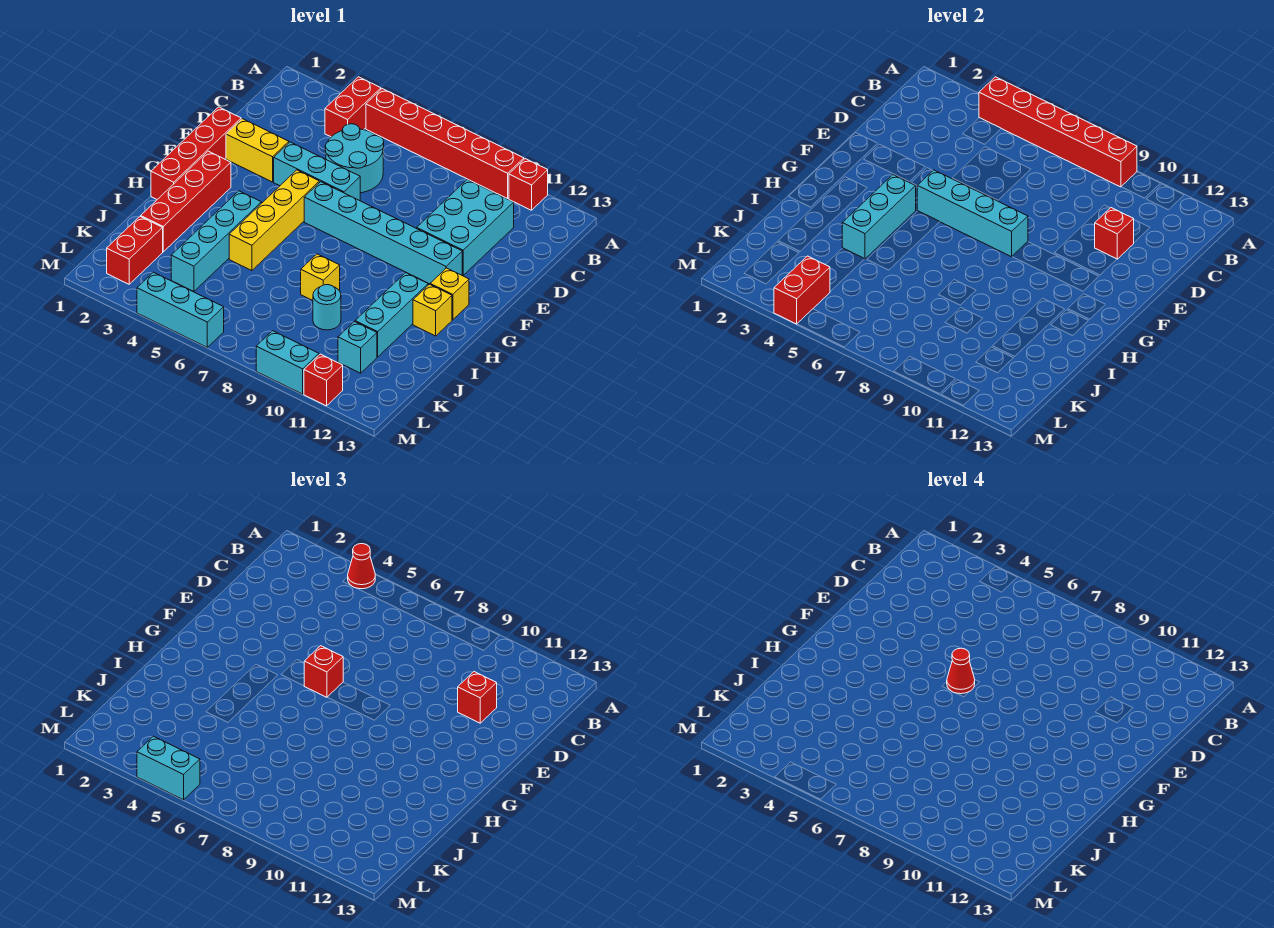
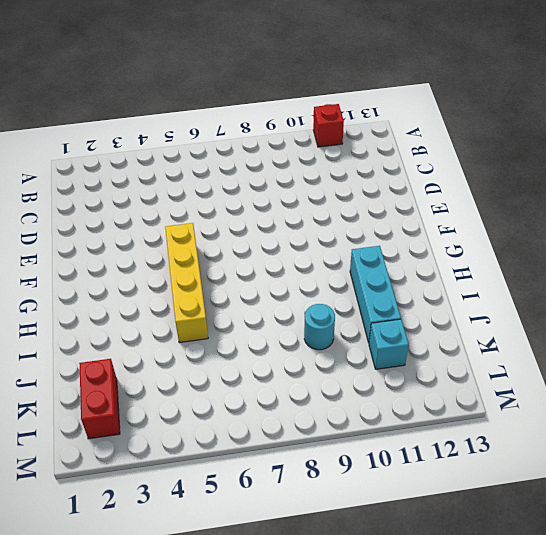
none -> red brick A4:B4 level 1
none -> red brick A5:A10 level 1
none -> cyan round brick C5:D6 level 1
none -> cyan brick C10:E11 level 1

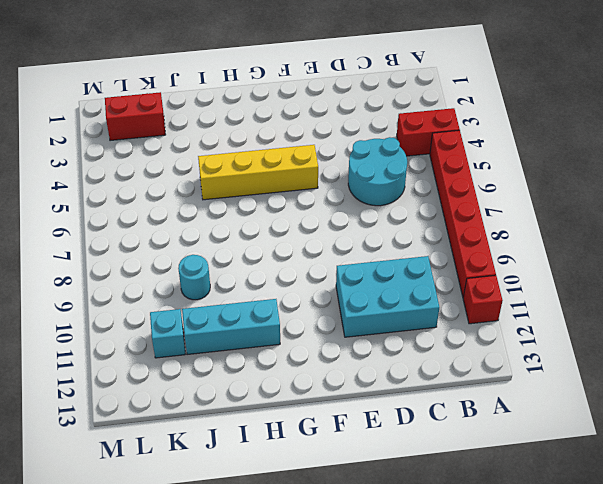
none -> red brick E1:H1 level 1
none -> yellow brick E2:E3 level 1
none -> cyan brick E4:E6 level 1
none -> cyan brick F6:F11 level 1

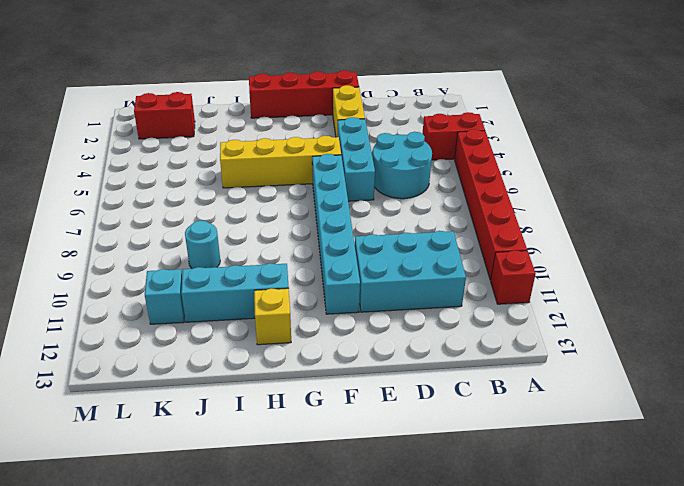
none -> red brick G2:J2 level 1
none -> yellow brick G12 level 1
none -> cyan brick H4:K4 level 1
none -> yellow brick I8 level 1

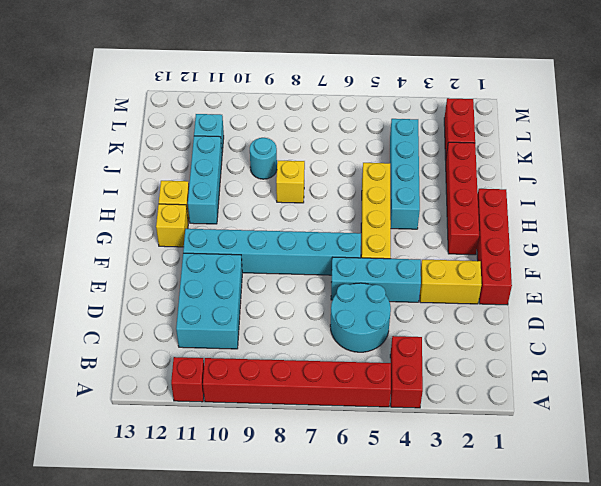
none -> cyan brick M4:M6 level 1
none -> cyan brick M9:M10 level 1
none -> red brick M11 level 1
none -> red brick A4:A9 level 2

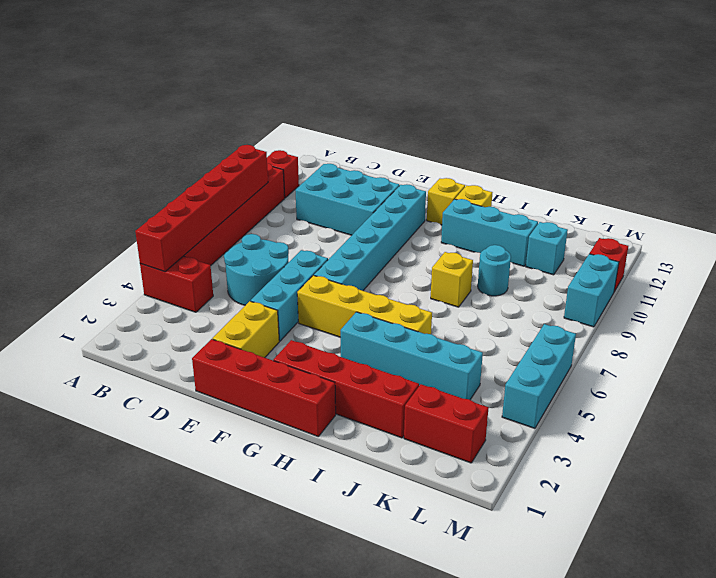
none -> red brick D11 level 2
none -> cyan brick F5:F8 level 2
none -> cyan brick G4:I4 level 2
none -> red brick L4:M4 level 2

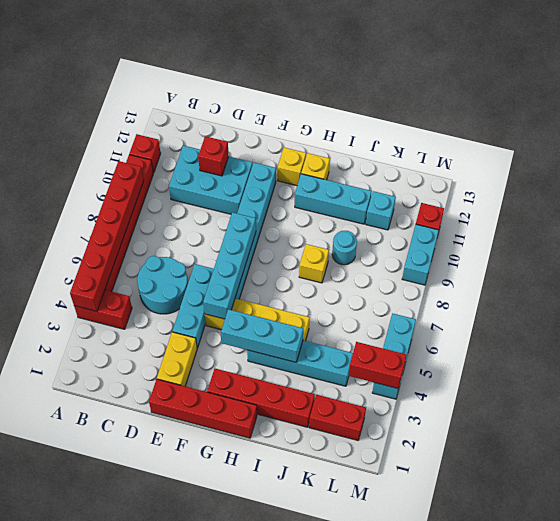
none -> red cone A4 level 3
none -> red brick D11 level 3
none -> red brick F6 level 3
none -> cyan brick M4:M5 level 3

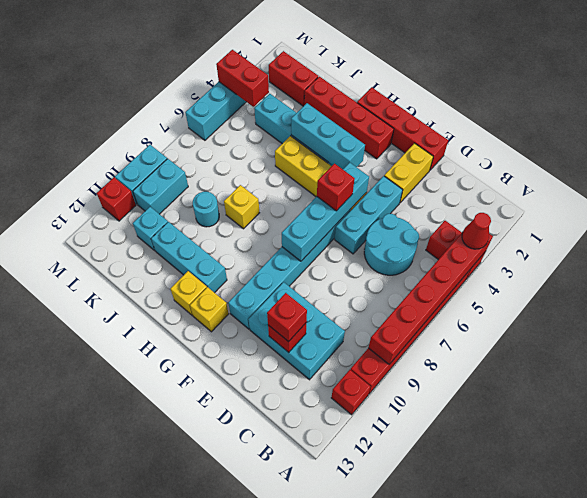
cyan brick L9:L10 level 1 -> cyan brick M4:M5 level 3
none -> red cone F6 level 4

